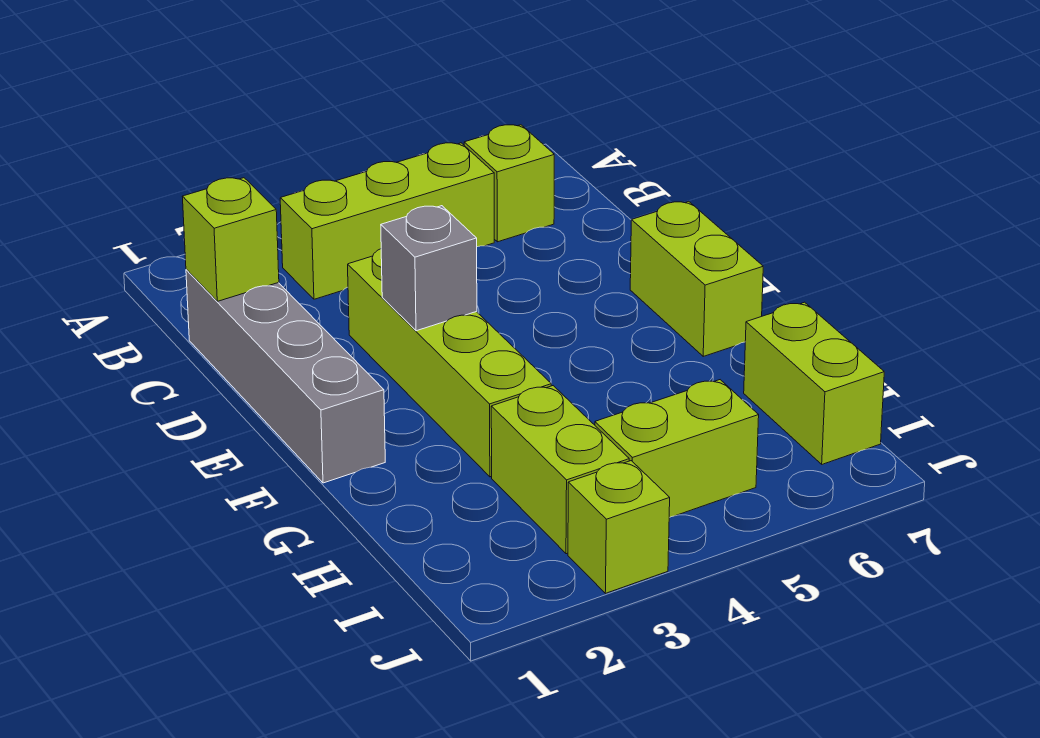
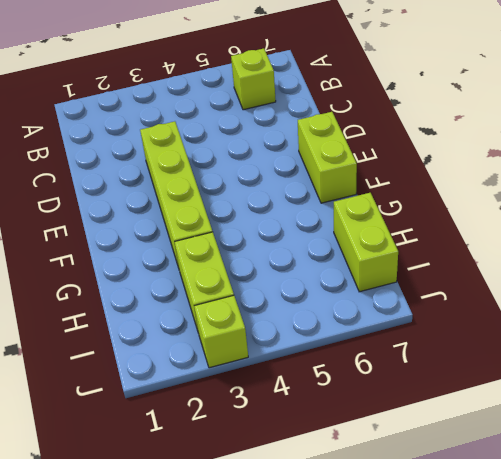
none -> lime brick B3:B5 level 1
none -> grey brick C1:F1 level 1

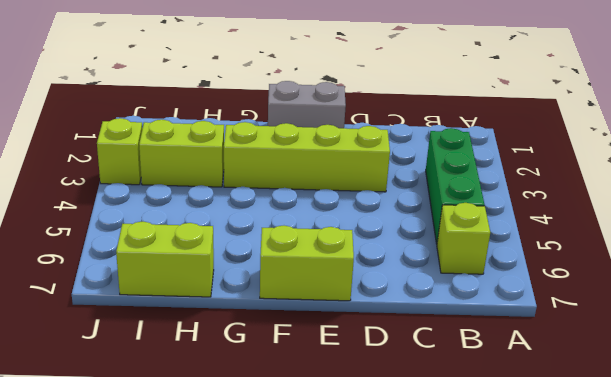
green brick B3:B5 level 1 -> lime brick B3:B5 level 1
grey brick E1:F1 level 1 -> grey brick C1:F1 level 1
none -> lime brick I4:I5 level 1
none -> lime brick C1 level 2

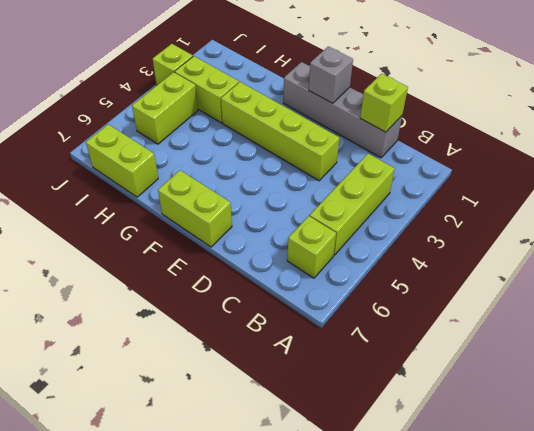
grey brick E1 level 2 -> grey brick E3 level 2

